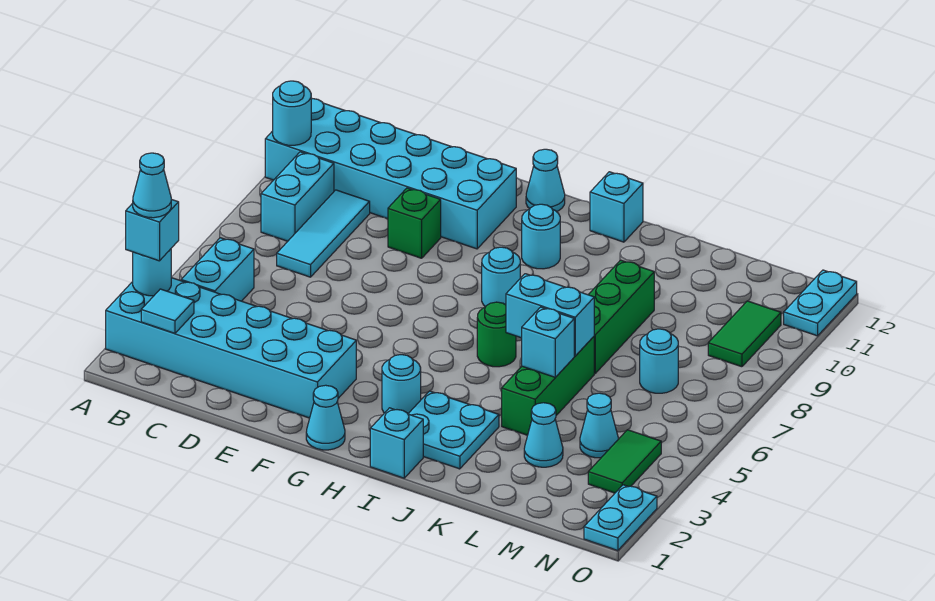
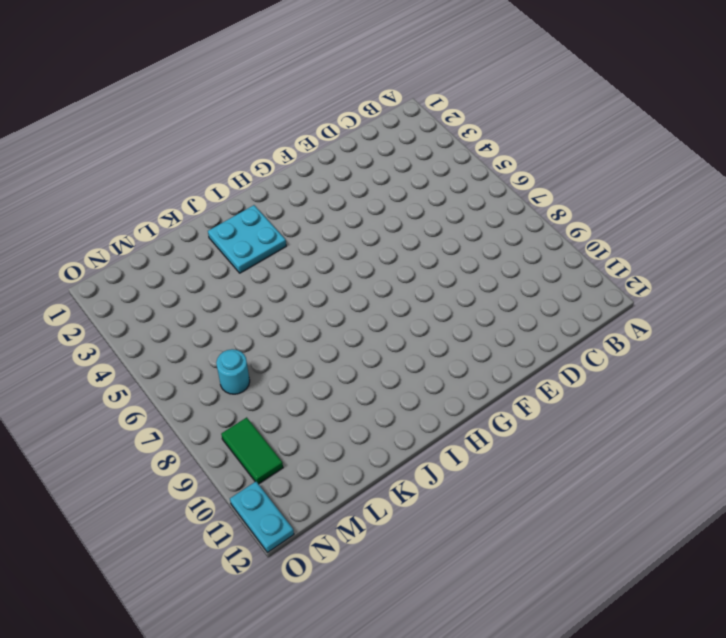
none -> cyan brick A2:F3 level 1
none -> cyan brick A10:F11 level 1
none -> cyan brick B4:B5 level 1
none -> cyan brick B8:B9 level 1

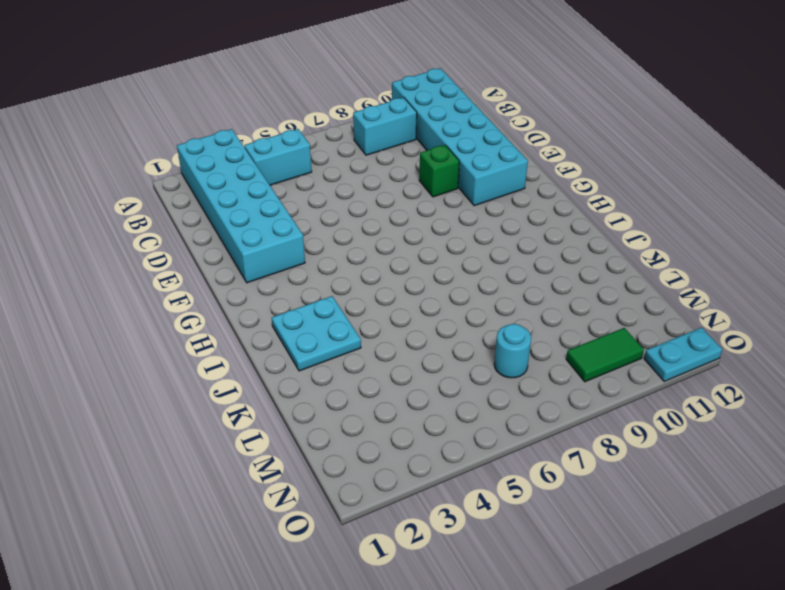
none -> cyan tile C7:C9 level 1
none -> cyan cone G1 level 1
none -> cyan cone G12 level 1
none -> cyan round brick H3 level 1

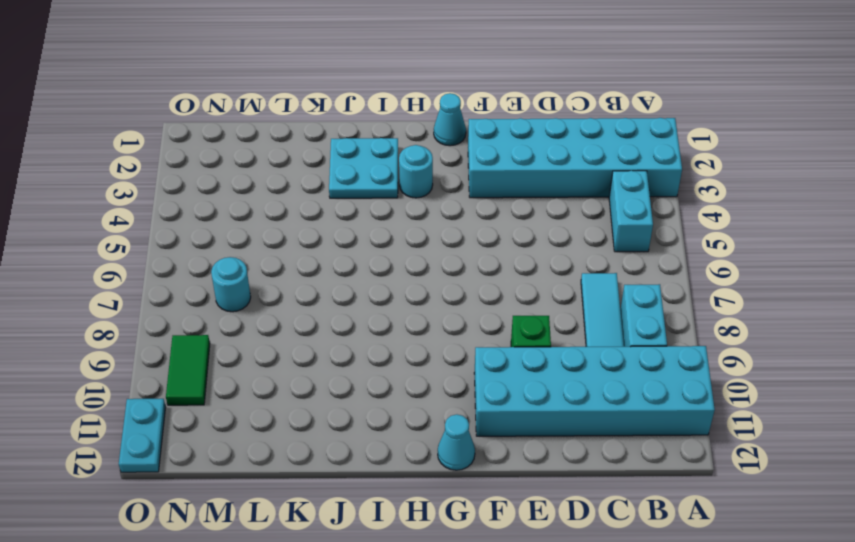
none -> cyan round brick H8 level 1
none -> cyan round brick H10 level 1
none -> cyan brick I1 level 1
none -> green round brick I6 level 1

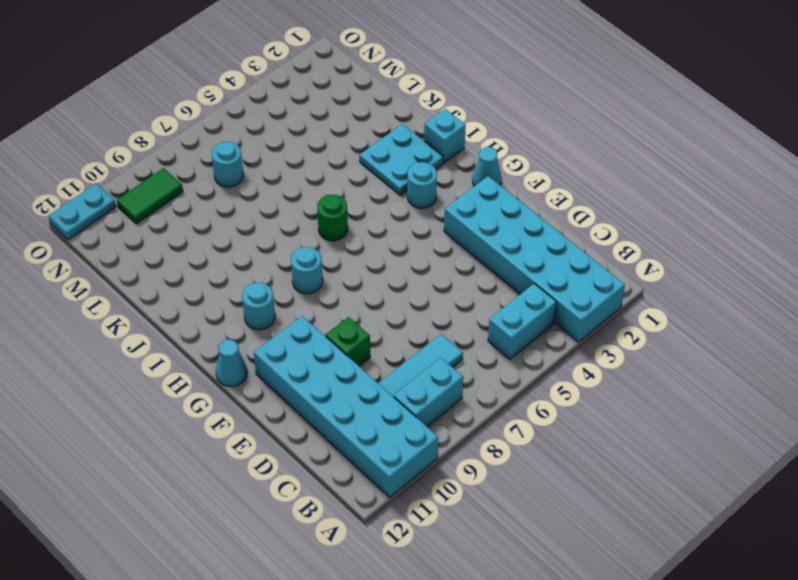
none -> cyan brick I12 level 1
none -> green brick K4:K6 level 1
none -> green brick K7:K9 level 1
none -> cyan cone L3 level 1

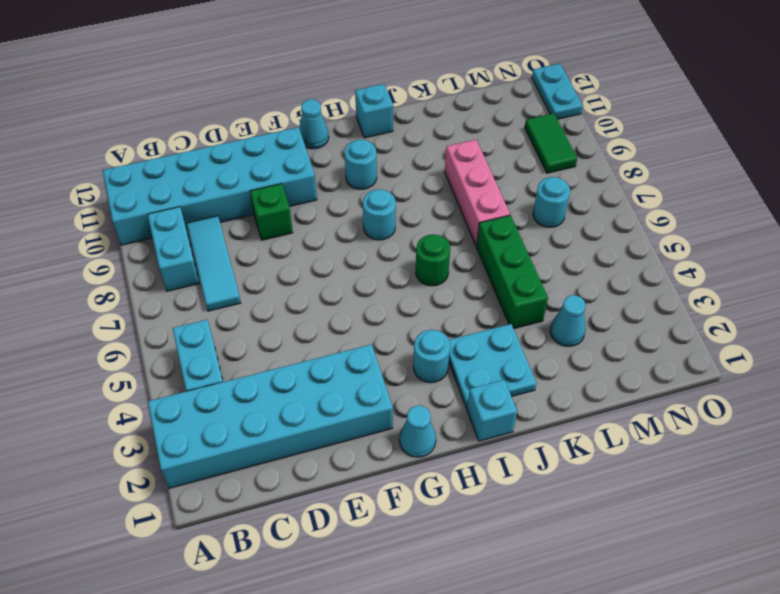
pink brick K7:K9 level 1 -> green brick K7:K9 level 1
none -> cyan cone M4 level 1
none -> green tile N3:N4 level 1
none -> cyan plate O1:O2 level 1
none -> cyan round brick A3 level 2

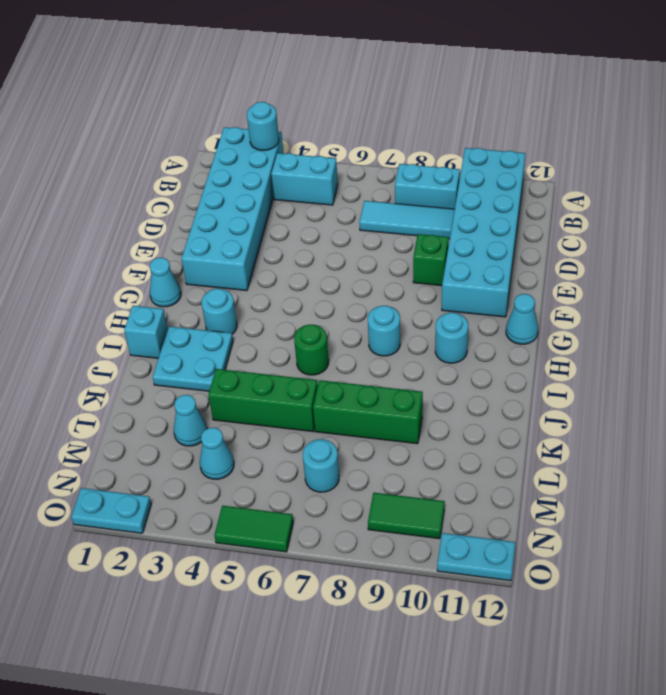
green tile O5:O6 level 1 -> green tile N3:N4 level 1
none -> cyan brick I12 level 1
none -> cyan round brick A10 level 2
none -> cyan tile B2 level 2
none -> cyan brick J6:K6 level 2

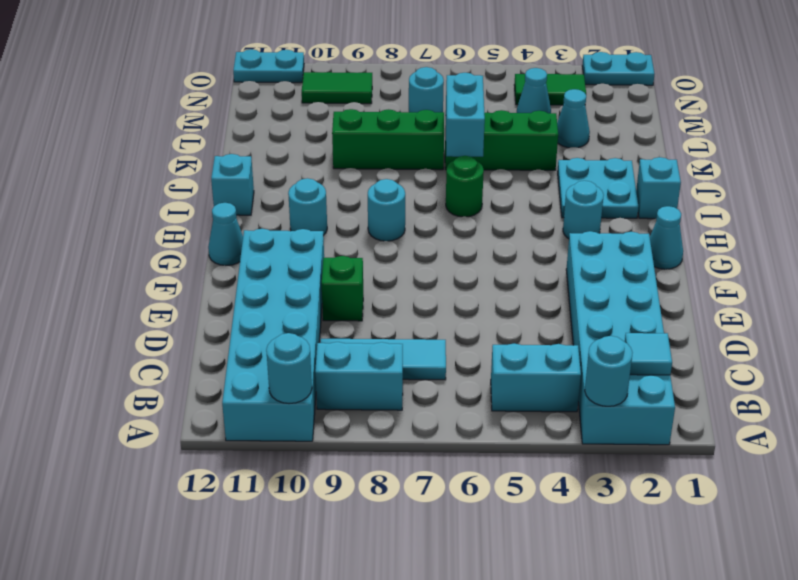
none -> cyan brick K5 level 2
none -> cyan brick A3 level 3
none -> cyan cone A3 level 4

